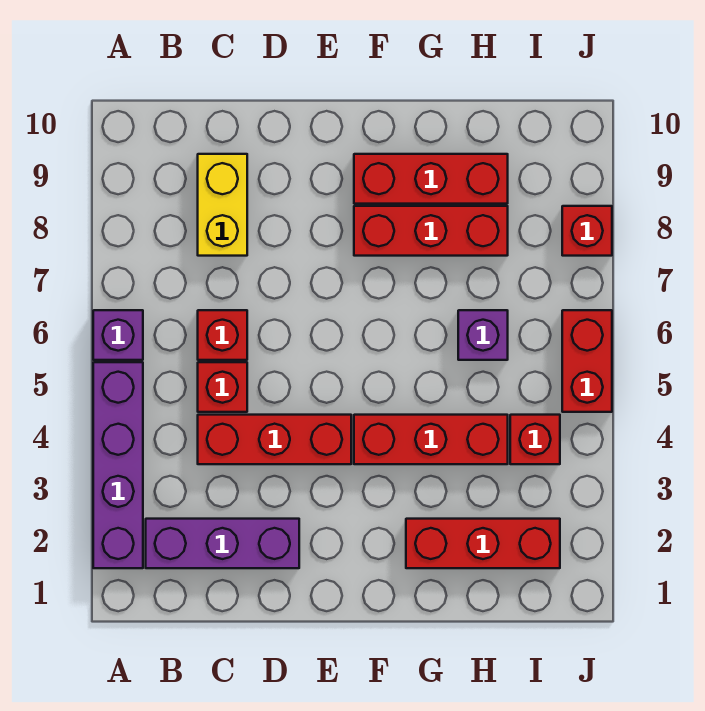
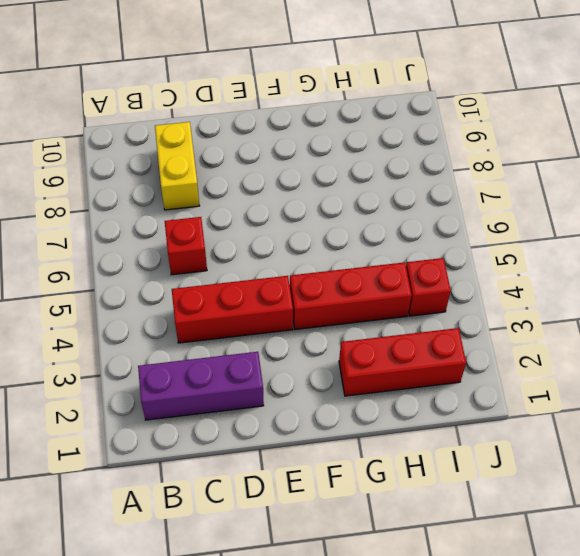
none -> purple brick A2:A5 level 1
none -> purple brick A6 level 1
none -> red brick C5 level 1

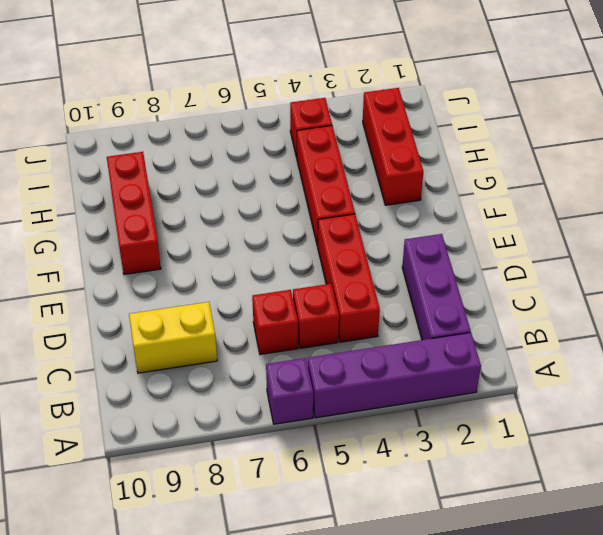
none -> red brick F8:H8 level 1
none -> purple brick H6 level 1
none -> red brick J5:J6 level 1

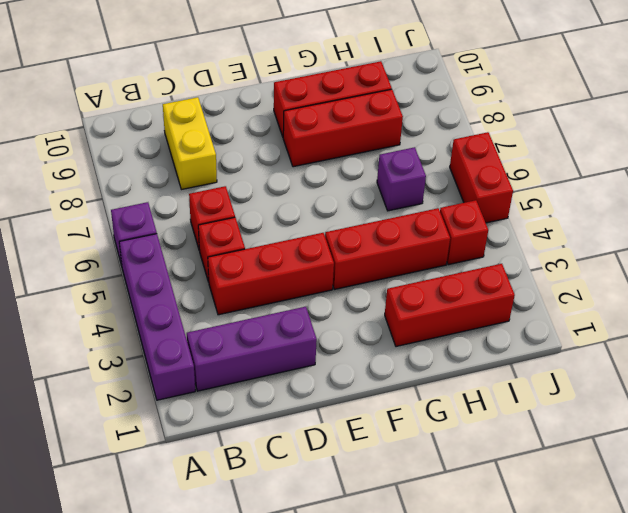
none -> red brick J8 level 1

